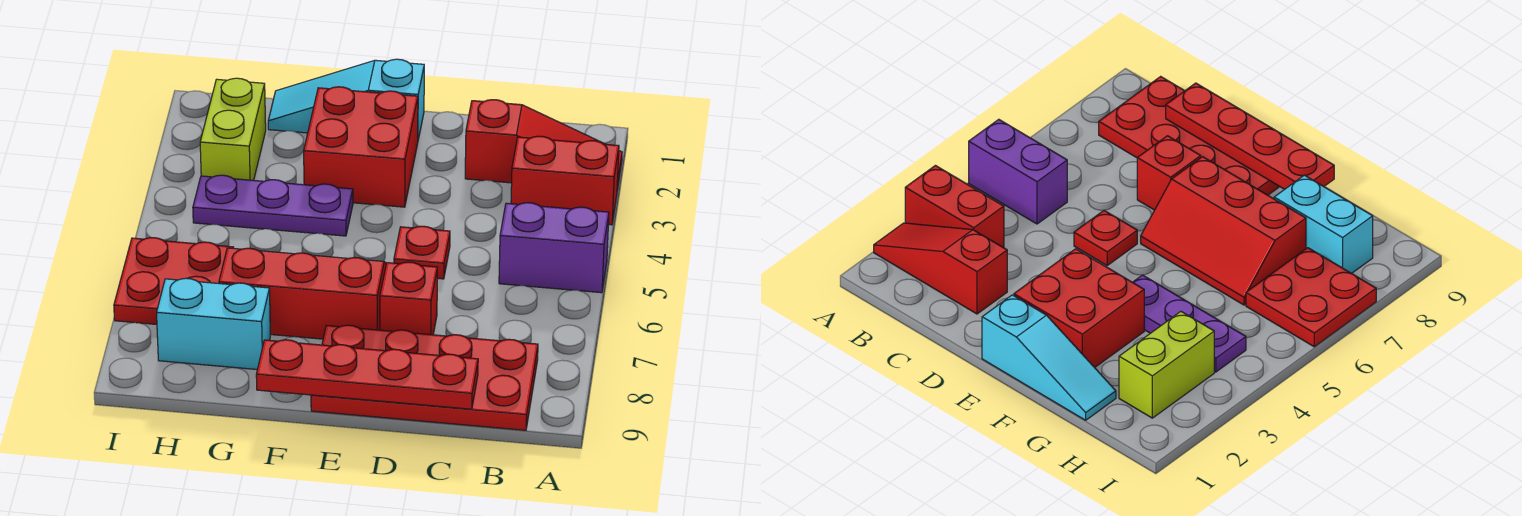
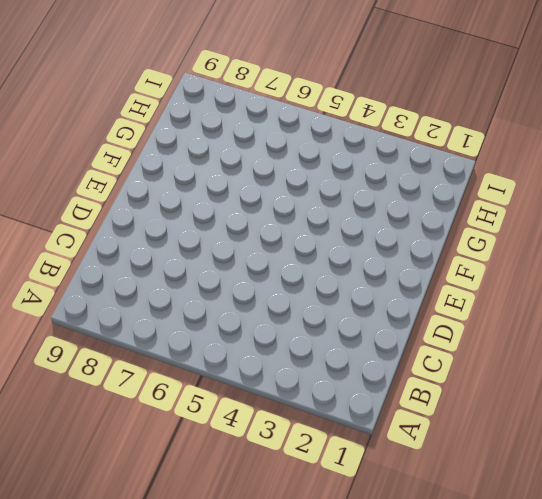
none -> red slope A2:C2 level 1 top C
none -> red brick A3:B3 level 1
none -> purple brick A5:B5 level 1

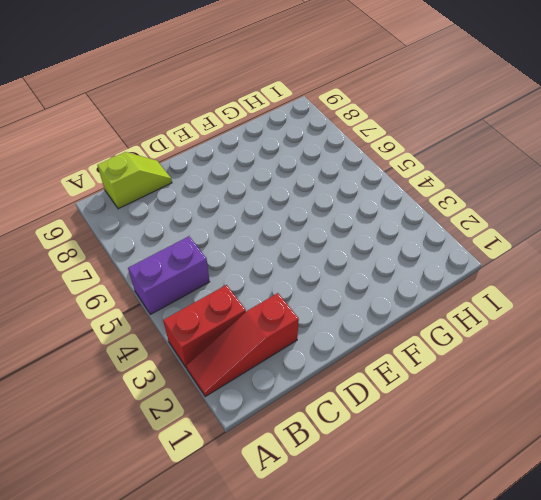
lime slope B9:C9 level 1 top B -> red plate B8:E9 level 1
none -> red plate D5 level 1
none -> red brick D7 level 1
none -> cyan slope E1:G1 level 1 top E

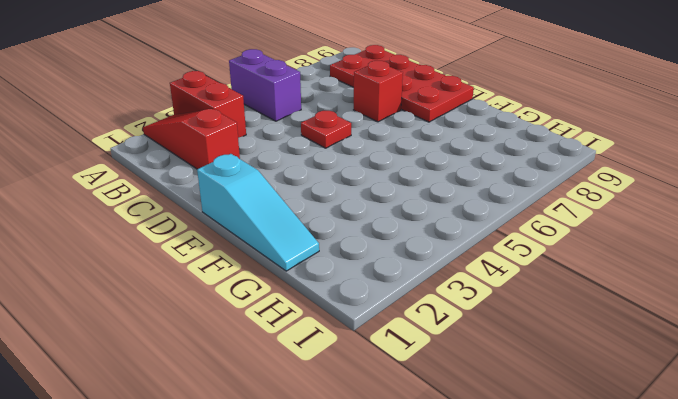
none -> red brick E2:F3 level 1
none -> red slope E6:G7 level 1 top 7
none -> purple plate F4:H4 level 1

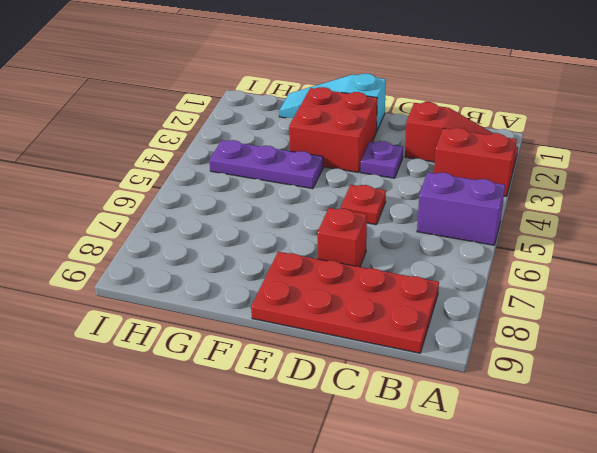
purple plate D3 level 1 -> none
none -> red slope E6:G7 level 1 top 7
none -> cyan brick G8:H8 level 1
none -> lime brick H2:H3 level 1

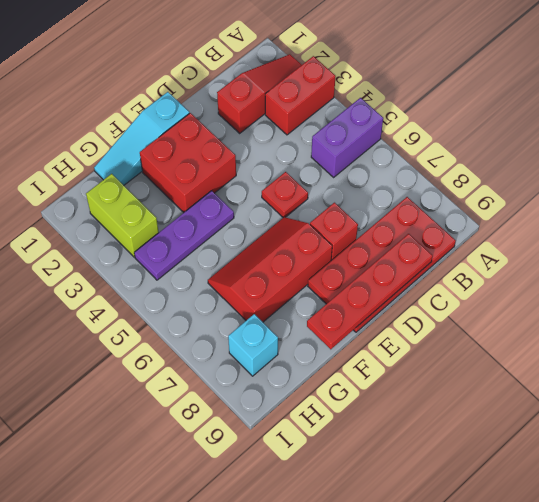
cyan brick H8 level 1 -> cyan brick G8:H8 level 1
none -> red plate H6:I7 level 1

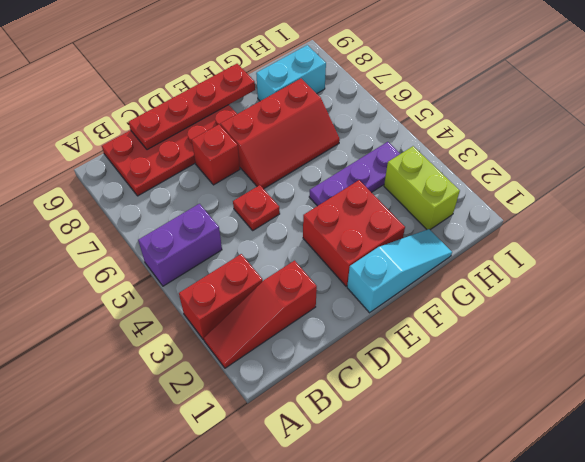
none -> red plate H6:I7 level 1

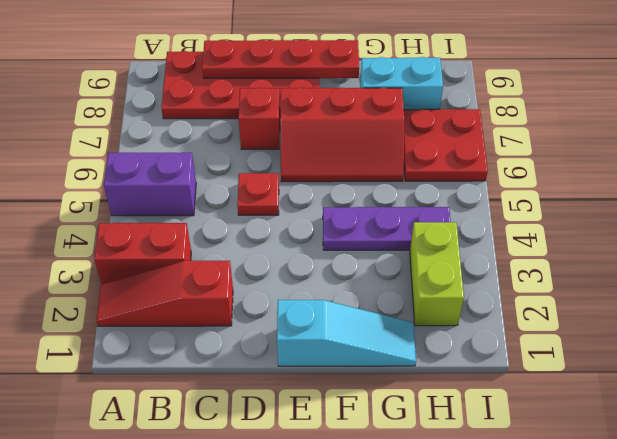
none -> red brick E2:F3 level 1

